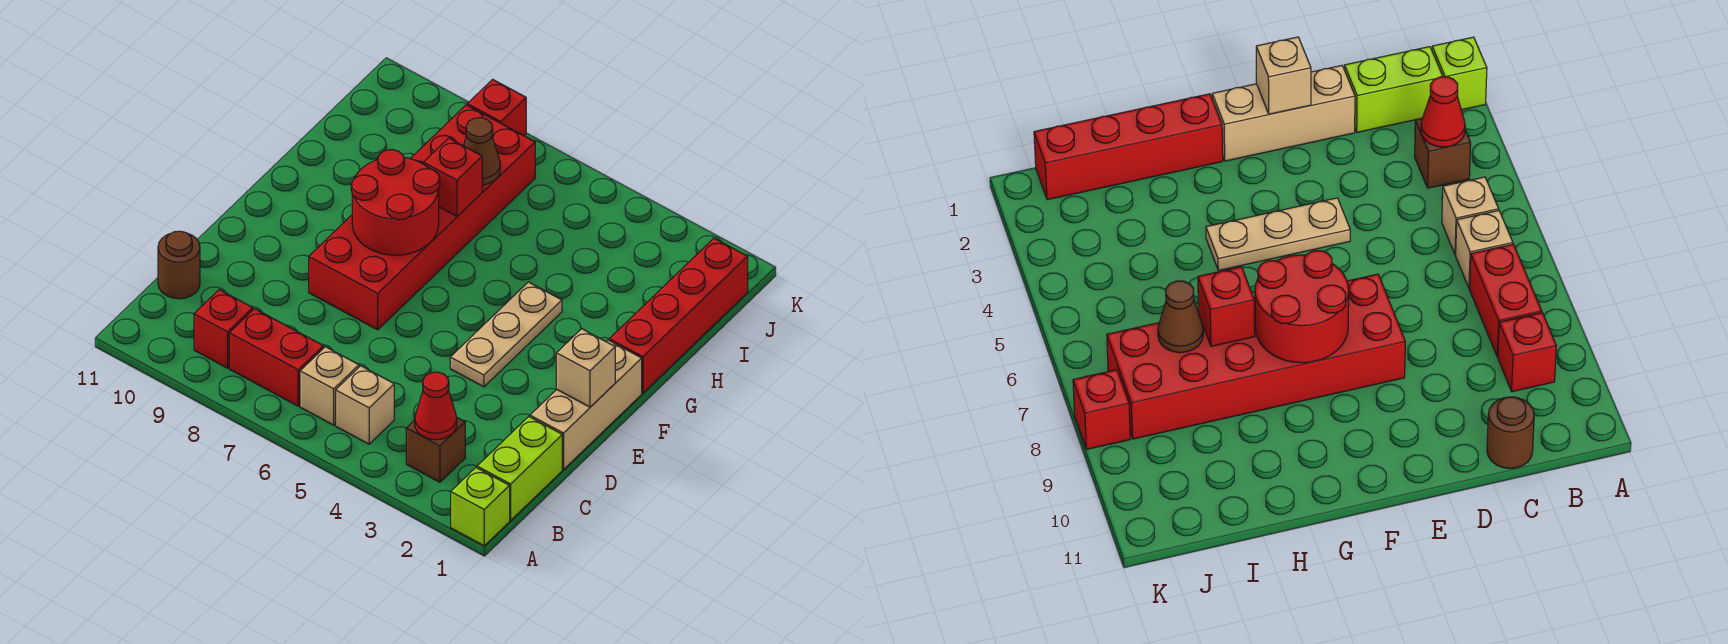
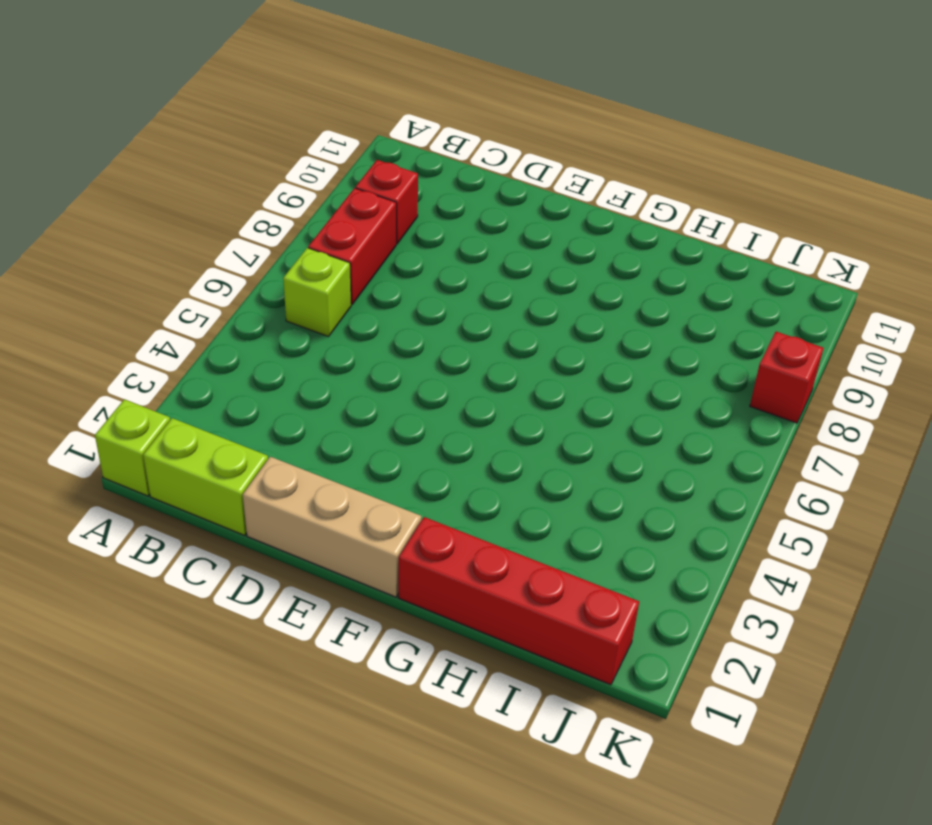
lime brick B6 level 1 -> tan brick B6 level 1
none -> brown brick B3 level 1
none -> tan brick B5 level 1
none -> brown round brick C11 level 1

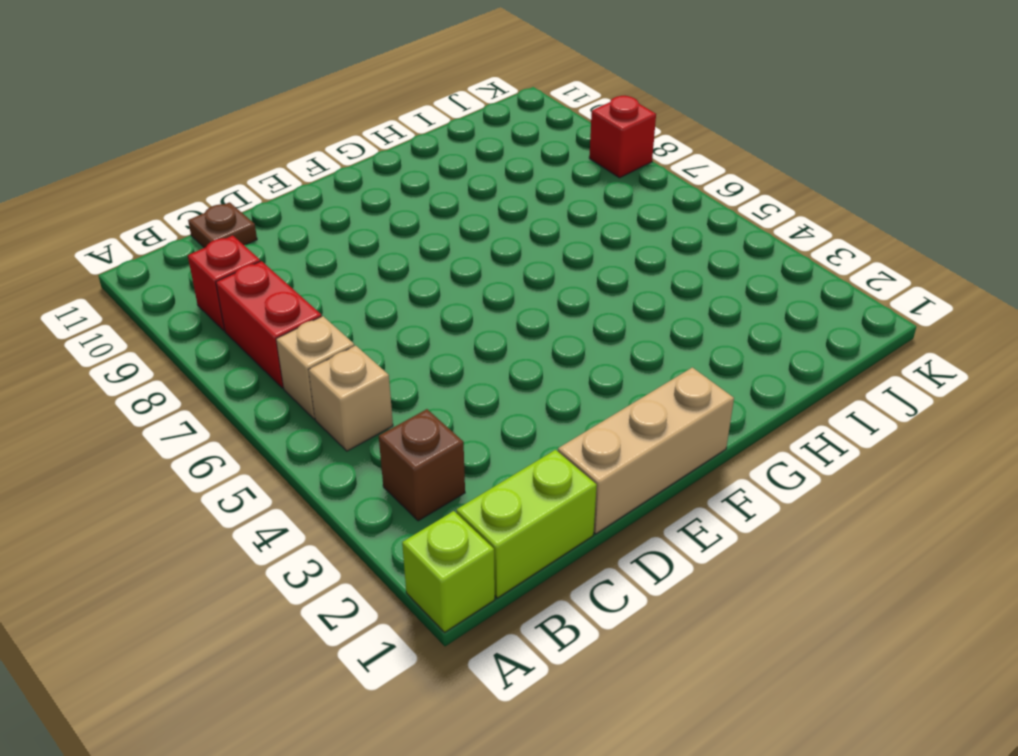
brown plate C11 level 1 -> brown round brick C11 level 1
none -> tan plate E4:G4 level 1
none -> red brick E7:J8 level 1
none -> red brick G1:J1 level 1

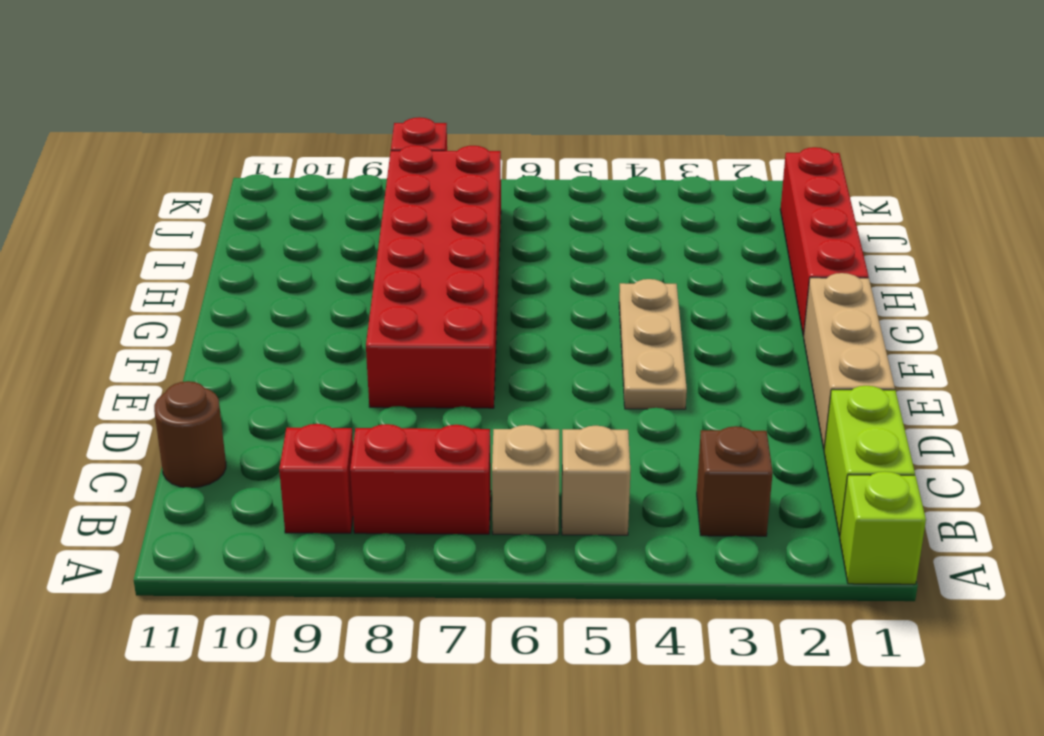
none -> red cone B3 level 2
none -> tan brick E1 level 2
none -> red round brick F7:G8 level 2

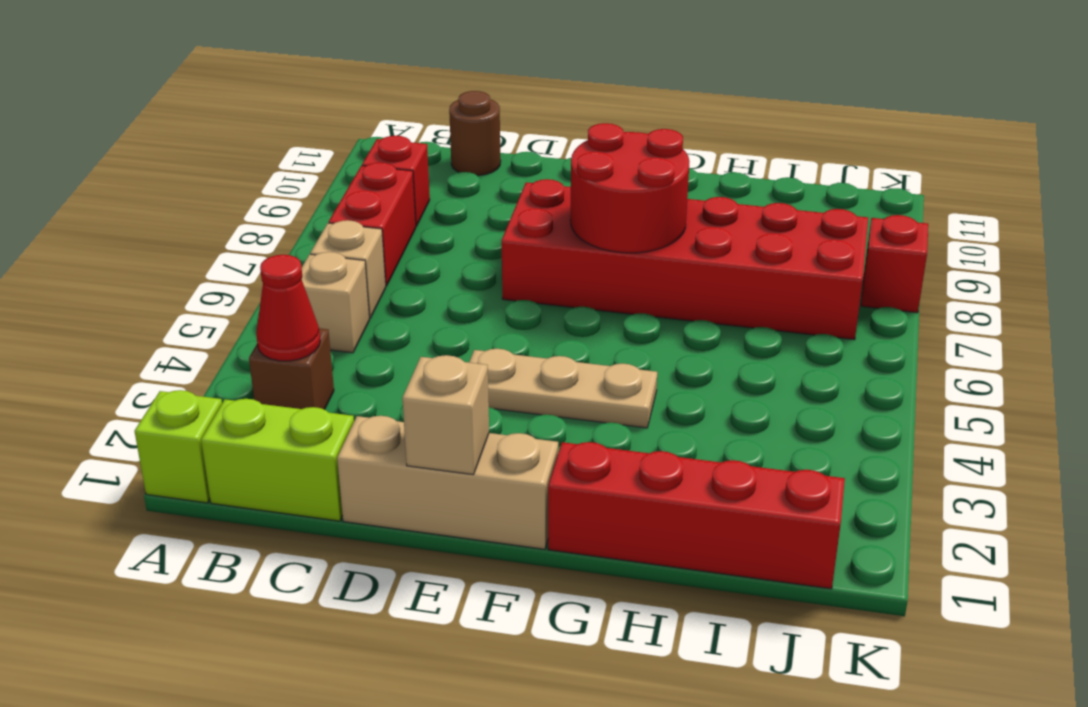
none -> red brick H7 level 2
none -> brown cone I7 level 2

